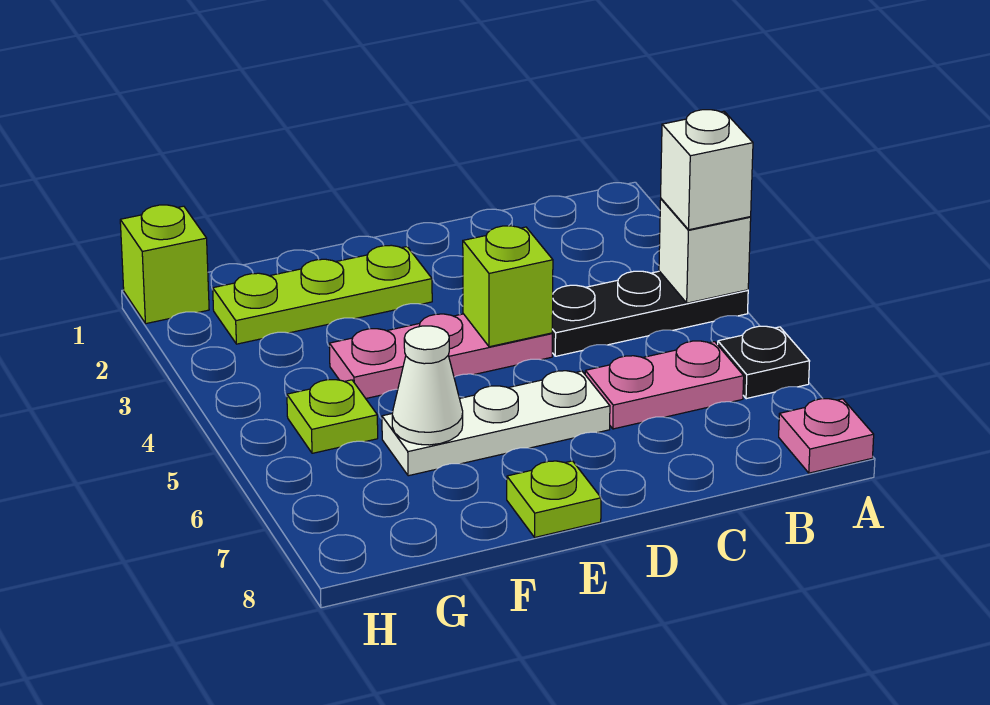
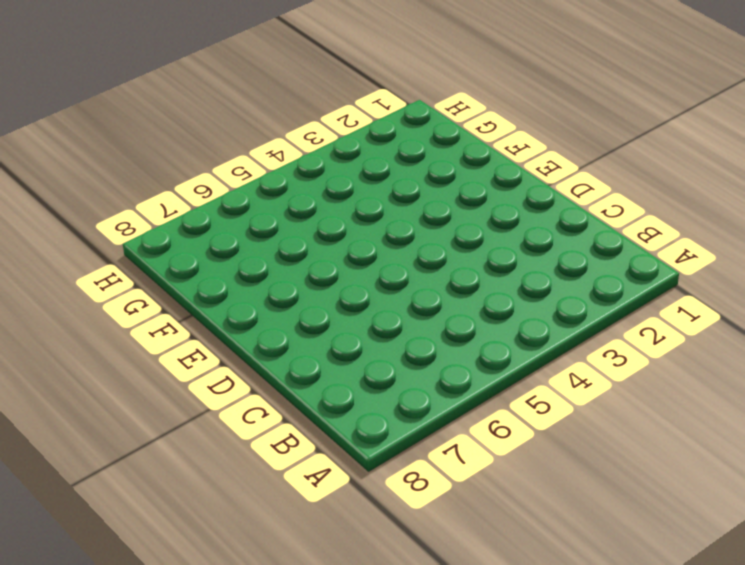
none -> black plate A4:C4 level 1
none -> black plate A6 level 1
none -> pink plate A8 level 1

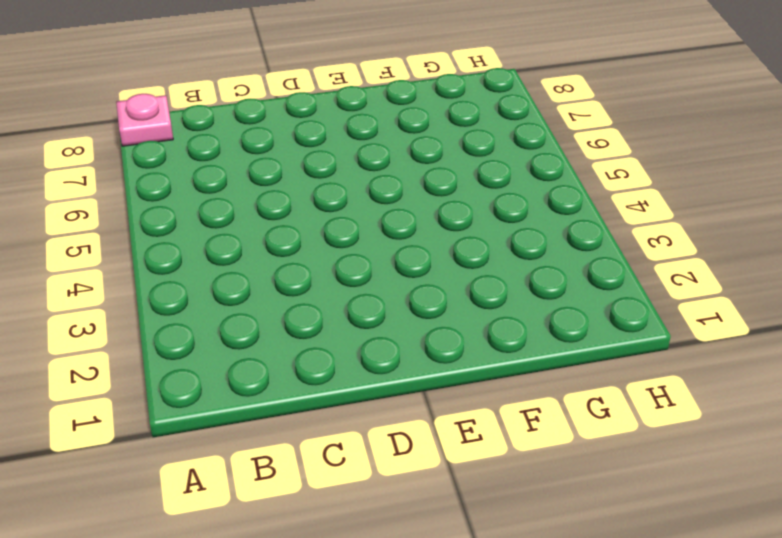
none -> black plate A4:C4 level 1
none -> black plate A6 level 1
none -> pink plate B6:C6 level 1

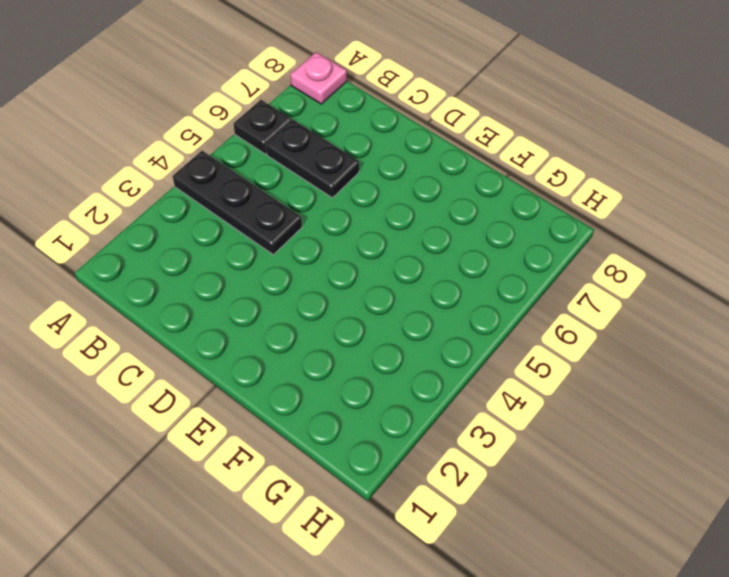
black plate B6:C6 level 1 -> pink plate B6:C6 level 1
none -> pink plate D4:F4 level 1
none -> white plate D6:F6 level 1
none -> lime plate E2:G2 level 1

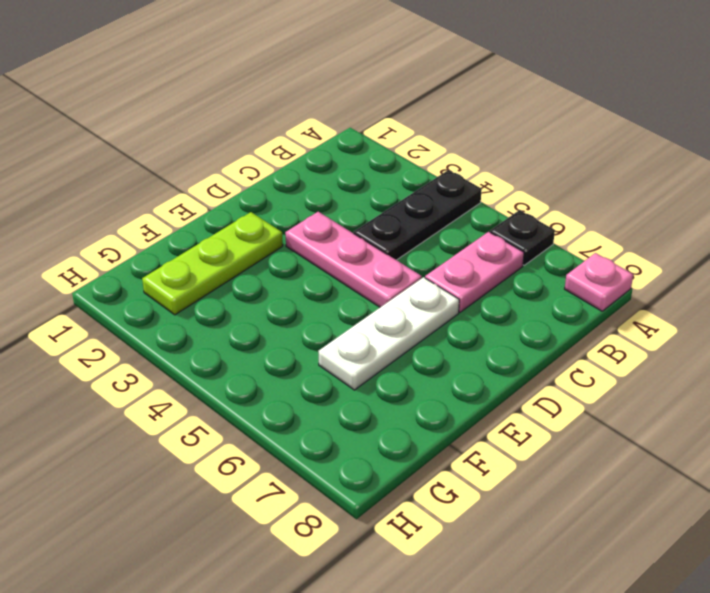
pink plate D3:D5 level 1 -> pink plate D4:F4 level 1
none -> lime plate E8 level 1
none -> lime plate G5 level 1
none -> lime brick H1 level 1

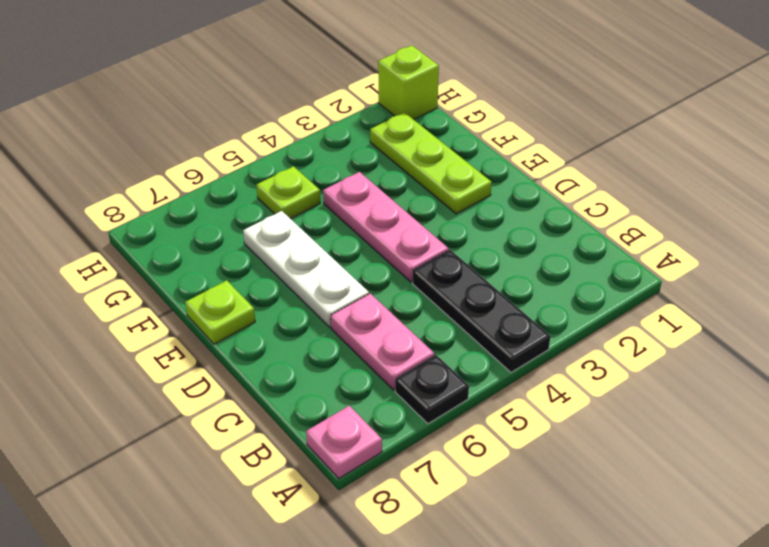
none -> white brick A4 level 2
none -> lime brick D4 level 2
none -> white cone F6 level 2

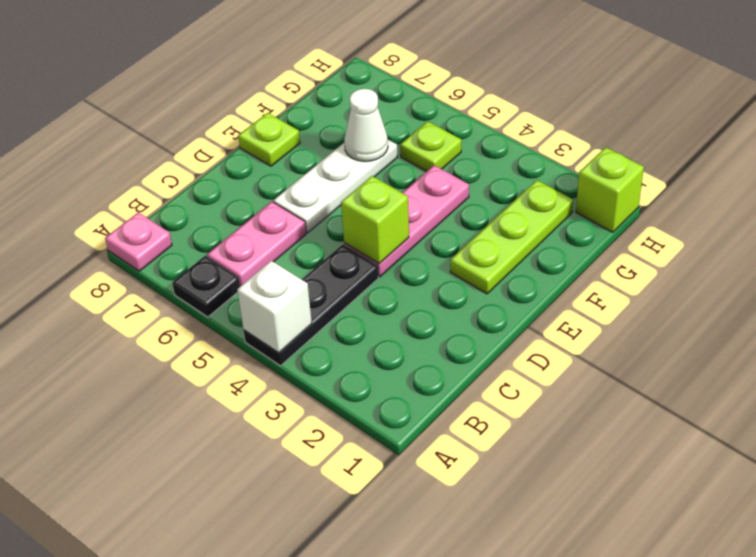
none -> white brick A4 level 3

